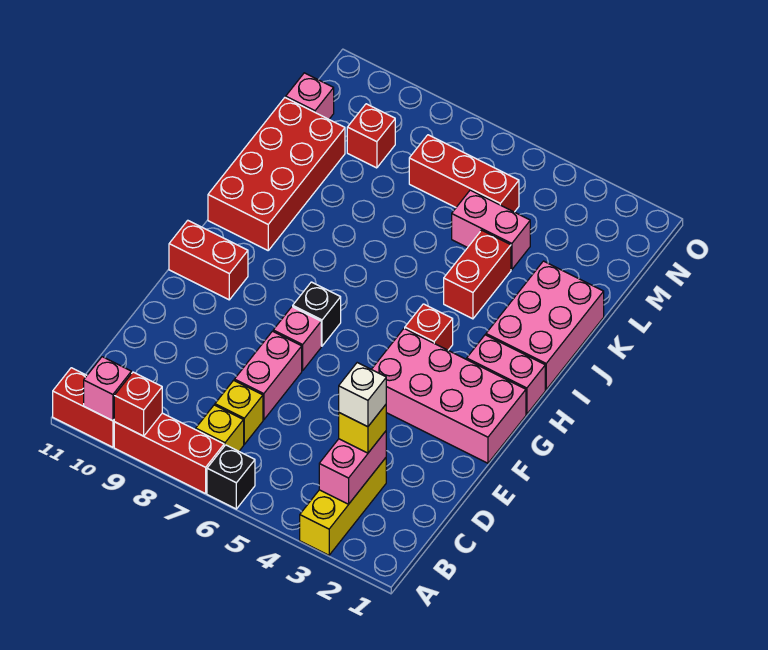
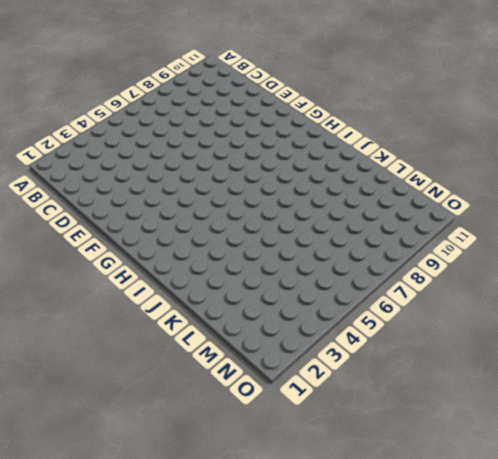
none -> yellow brick A3:C3 level 1
none -> black brick A6 level 1
none -> red brick A7:A9 level 1

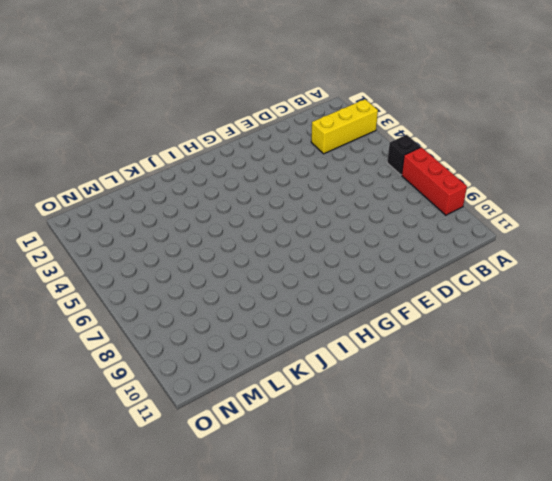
none -> red brick A10:A11 level 1
none -> yellow brick B7 level 1
none -> yellow brick C7 level 1

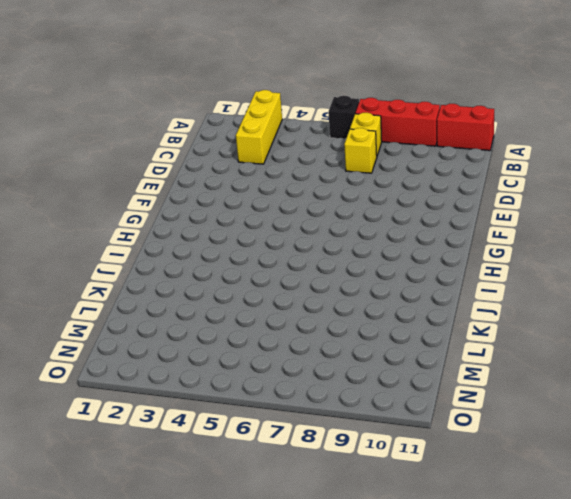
none -> pink brick D7:E7 level 1
none -> pink brick F1:G4 level 1
none -> pink brick F7 level 1

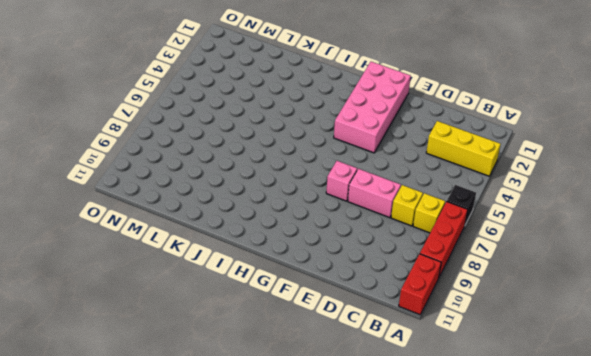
none -> black brick G7 level 1
none -> red brick G10:G11 level 1
none -> pink brick H1:H2 level 1

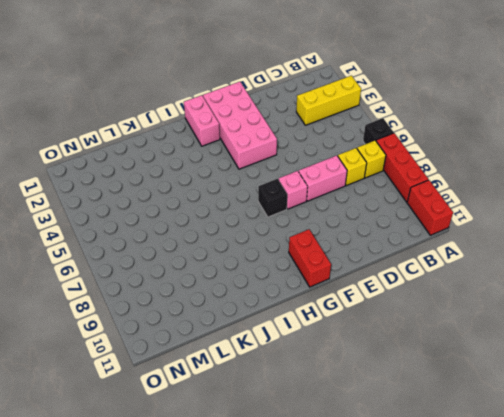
none -> red brick H4 level 1
none -> pink brick I1:K2 level 1
none -> red brick I10:L11 level 1

